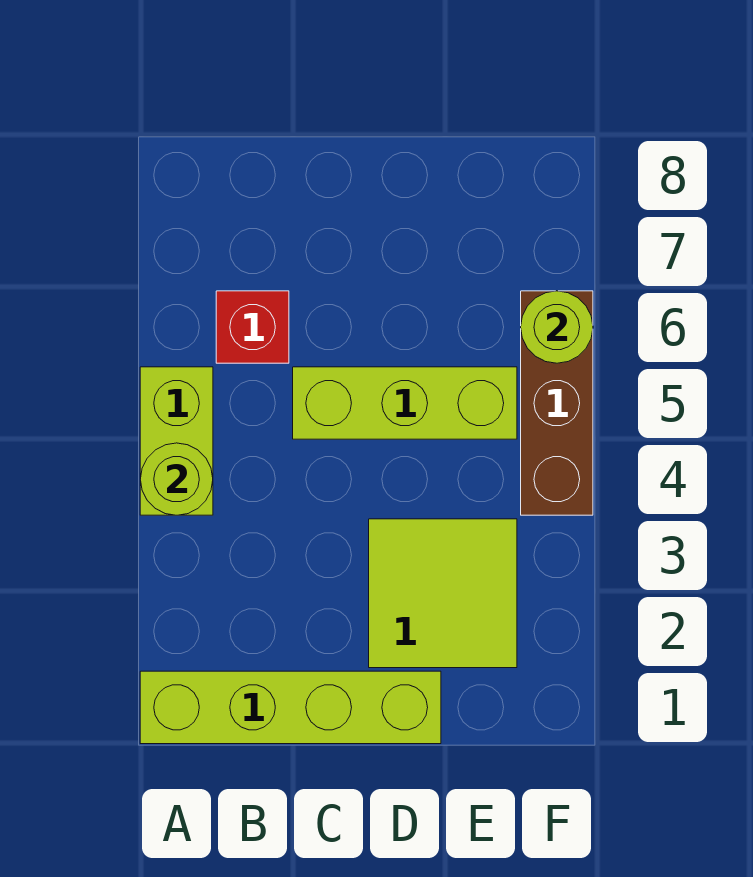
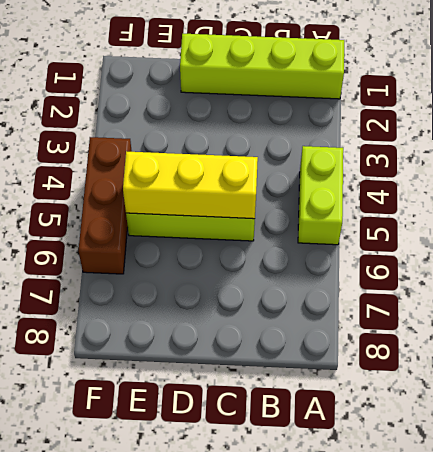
yellow brick C5:E5 level 2 -> none
none -> red brick B6 level 1
none -> lime tile D2:E3 level 1

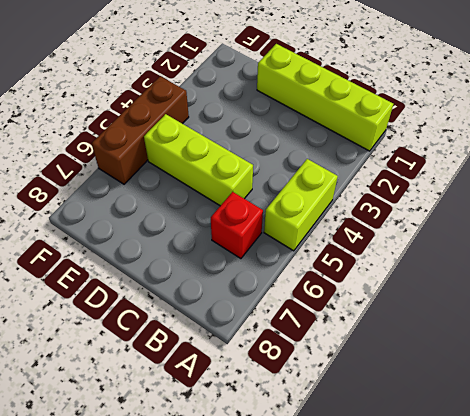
none -> lime tile D2:E3 level 1
none -> lime round brick A4 level 2

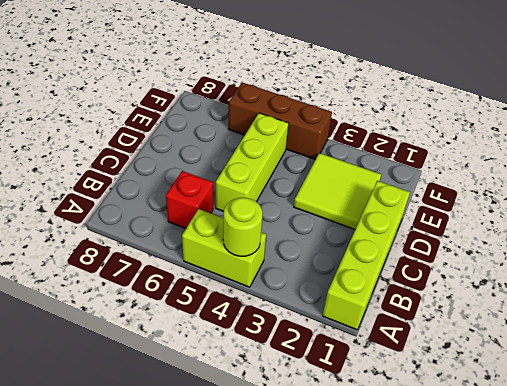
none -> lime round brick F6 level 2

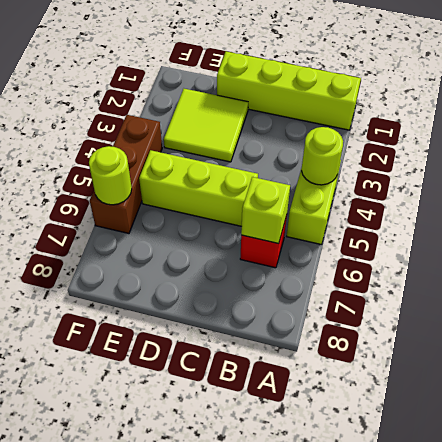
lime brick B6 level 2 -> none

